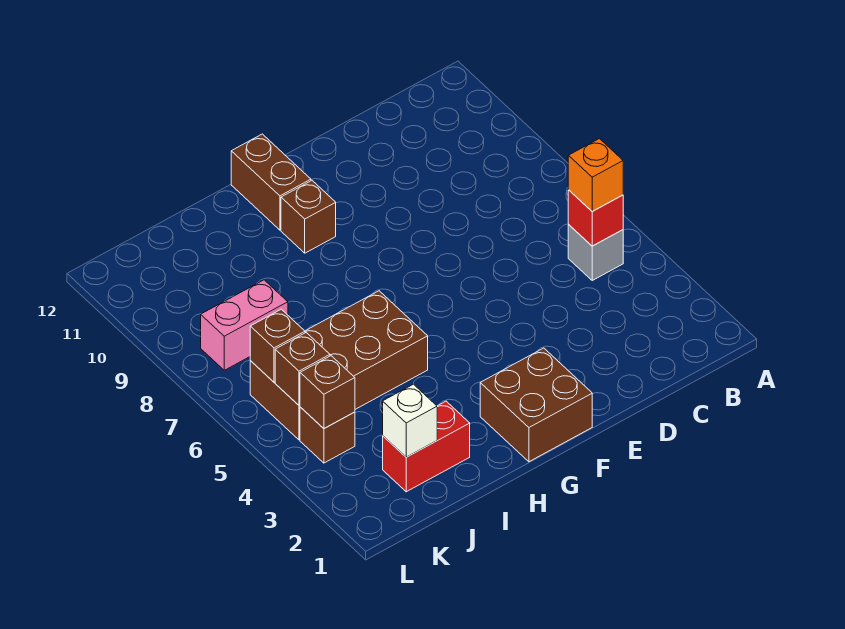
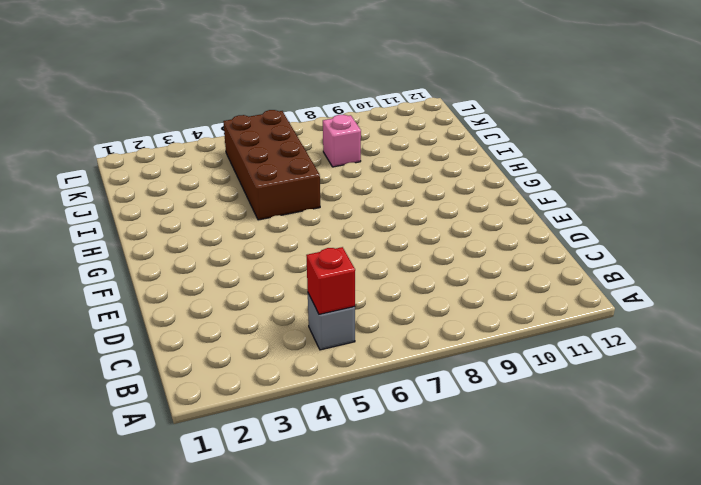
pink brick J8 level 1 -> pink brick J8:K8 level 1
none -> brown brick F1:G2 level 1
none -> brown brick G10 level 1
none -> brown brick G11:G12 level 1

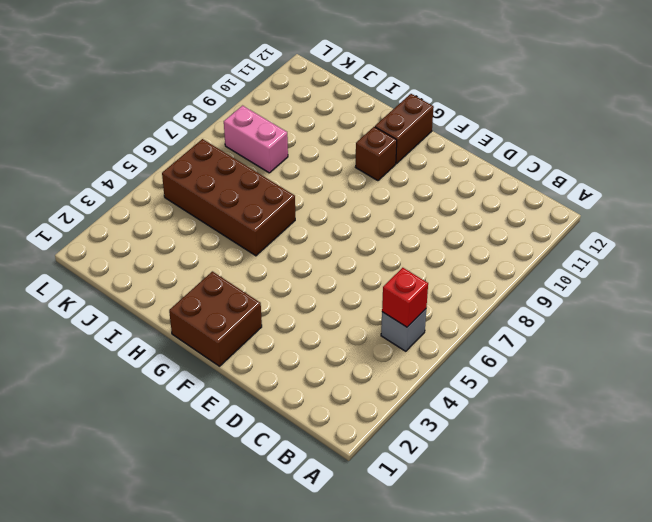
none -> red brick I2:J2 level 1
none -> brown brick K4 level 1
none -> white brick J2 level 2

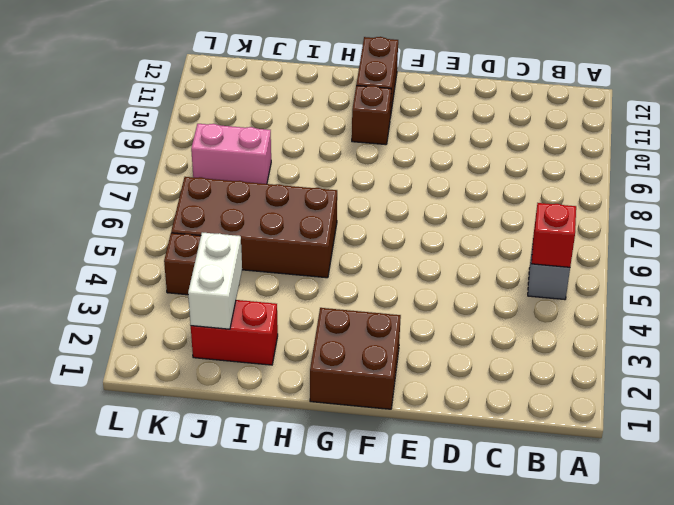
white brick J2:J3 level 2 -> white brick J2 level 2
none -> brown brick K4 level 2
none -> brown brick K5 level 2
none -> brown brick K6 level 2

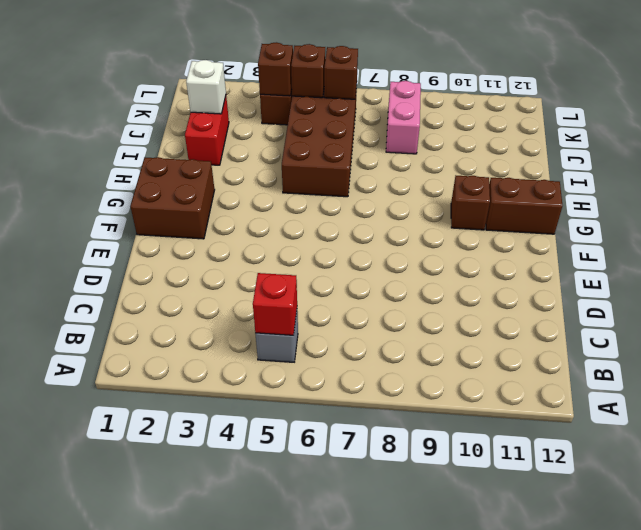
none -> orange brick B5 level 3

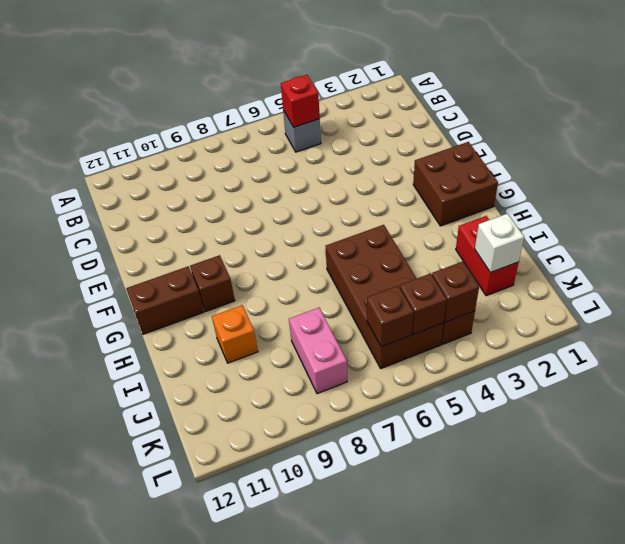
orange brick I10 level 1 -> orange brick B5 level 3

